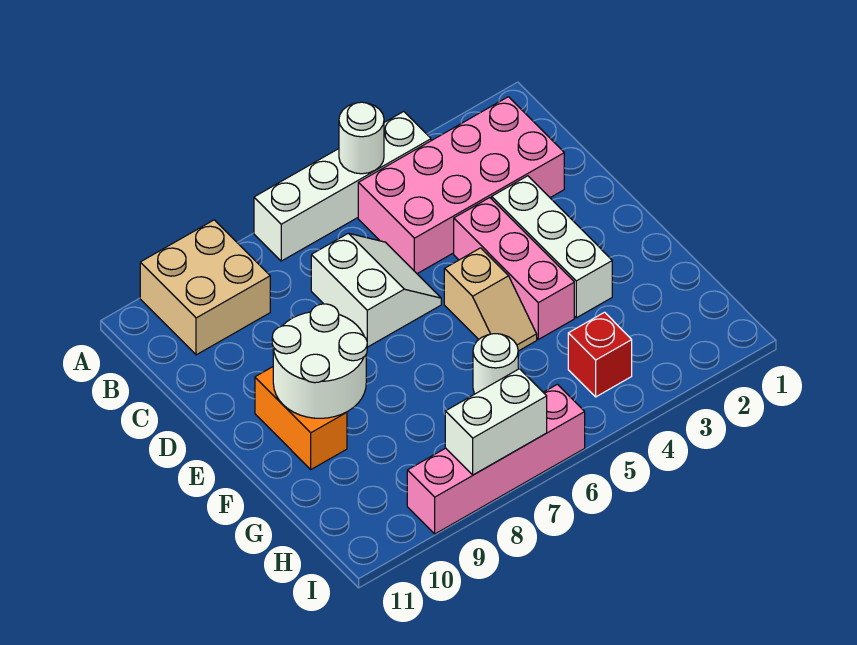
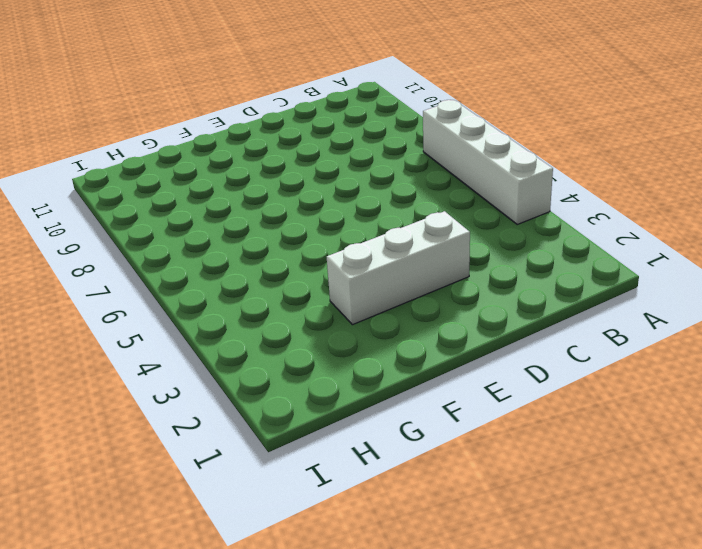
none -> tan brick A9:B10 level 1
none -> pink brick B2:C5 level 1
none -> white slope C6:D7 level 1 top 7

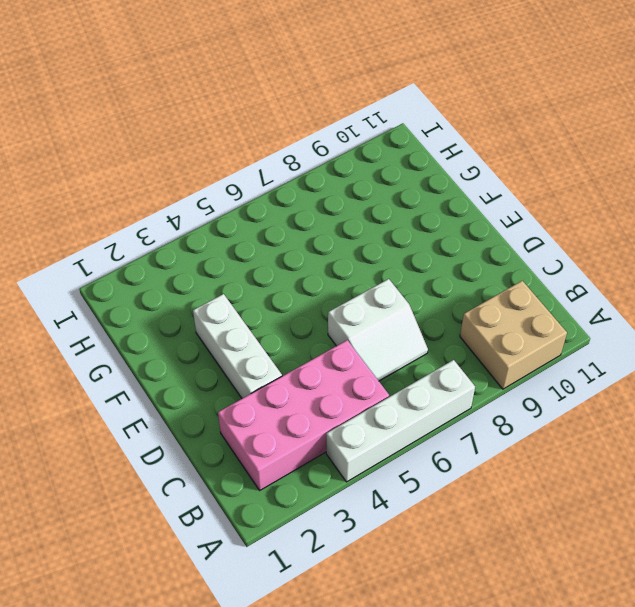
white slope C6:D7 level 1 top D -> white slope C6:D7 level 1 top 7
none -> pink brick D4:F4 level 1
none -> tan slope E5:F5 level 1 top E
none -> orange brick E10:F10 level 1

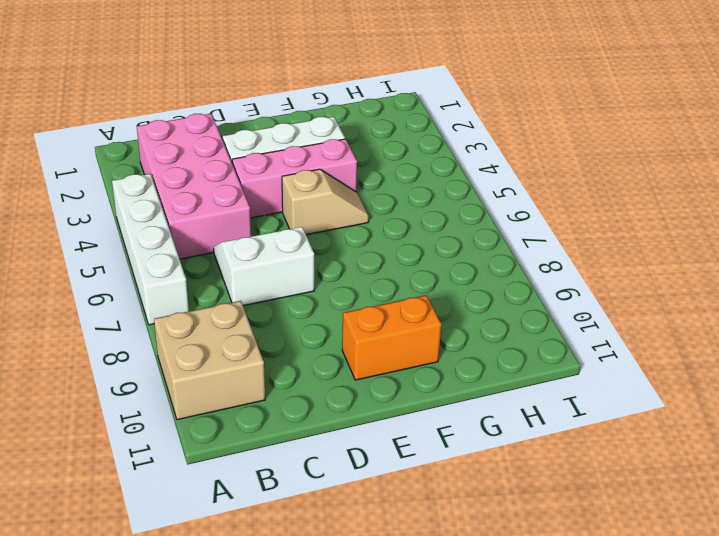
none -> white round brick G6 level 1
none -> red brick H4 level 1
none -> pink brick I6:I9 level 1

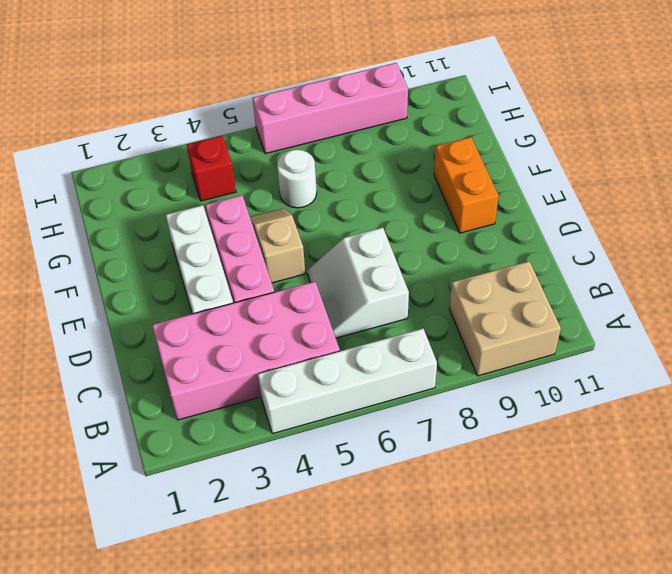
none -> white round brick A5 level 2
none -> white round brick E9:F10 level 2
none -> white brick I7:I8 level 2

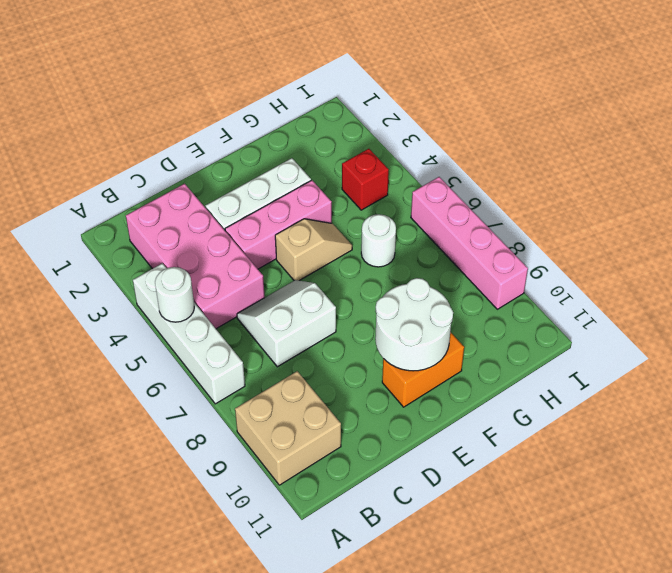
none -> white brick I7:I8 level 2

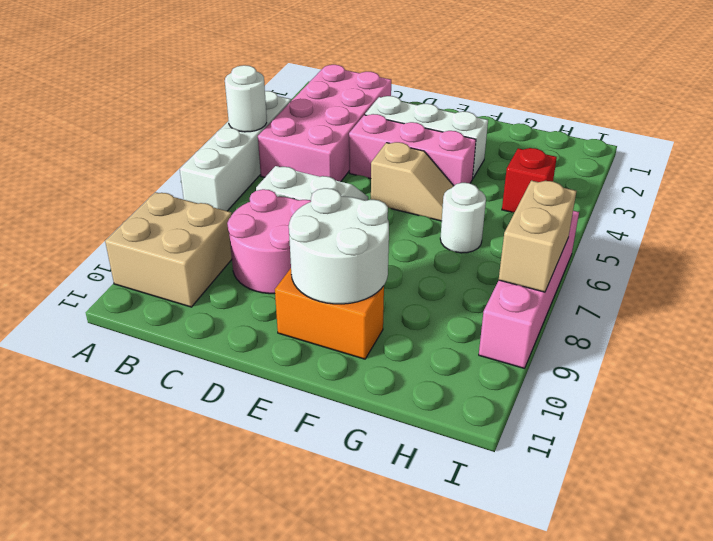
pink round brick C8:D9 level 1 -> none
tan brick I7:I8 level 2 -> white brick I7:I8 level 2

